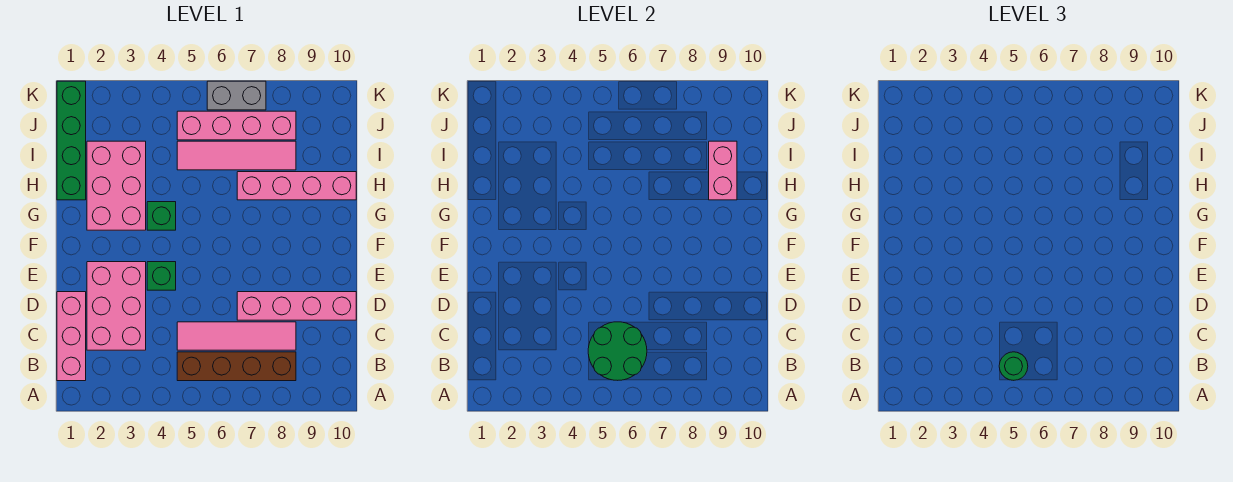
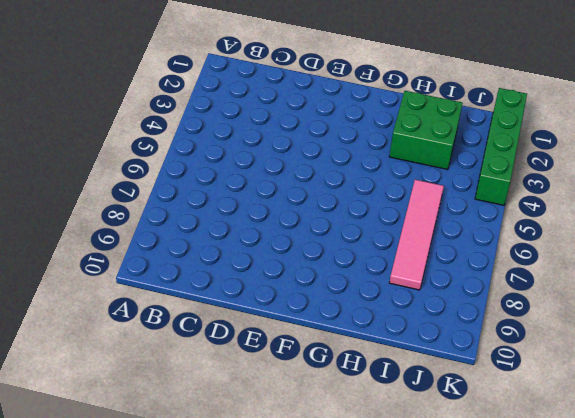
green brick H2:I3 level 1 -> pink brick G2:I3 level 1
green brick K1:K4 level 1 -> green brick H1:K1 level 1
none -> pink brick B1:D1 level 1
none -> brown brick B5:B8 level 1
none -> pink brick C2:E3 level 1

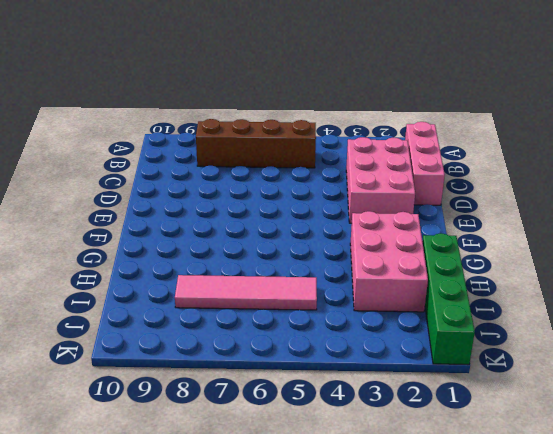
none -> pink tile C5:C8 level 1
none -> pink brick D7:D10 level 1
none -> green brick E4 level 1

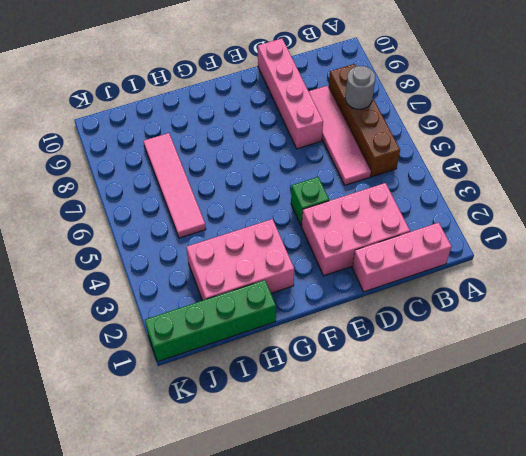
grey round brick B7 level 2 -> none
none -> green brick G4 level 1
none -> pink brick H7:H10 level 1
none -> pink brick J5:J8 level 1

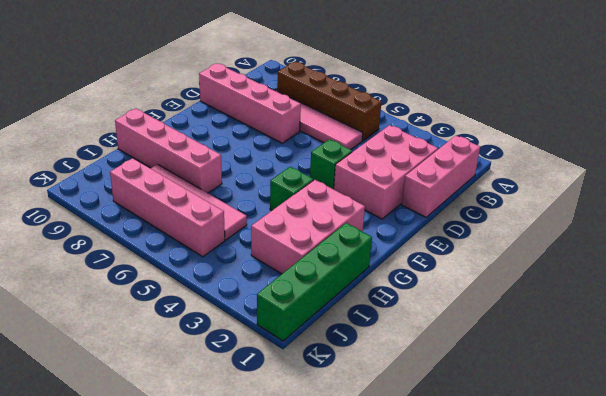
none -> grey brick K6:K7 level 1
none -> green round brick B5:C6 level 2
none -> pink brick H9:I9 level 2

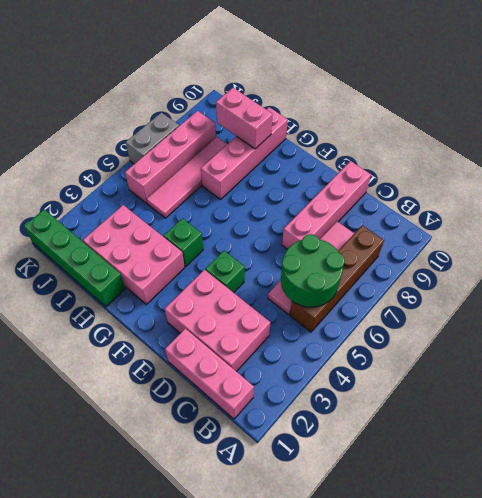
none -> green round brick B5 level 3

